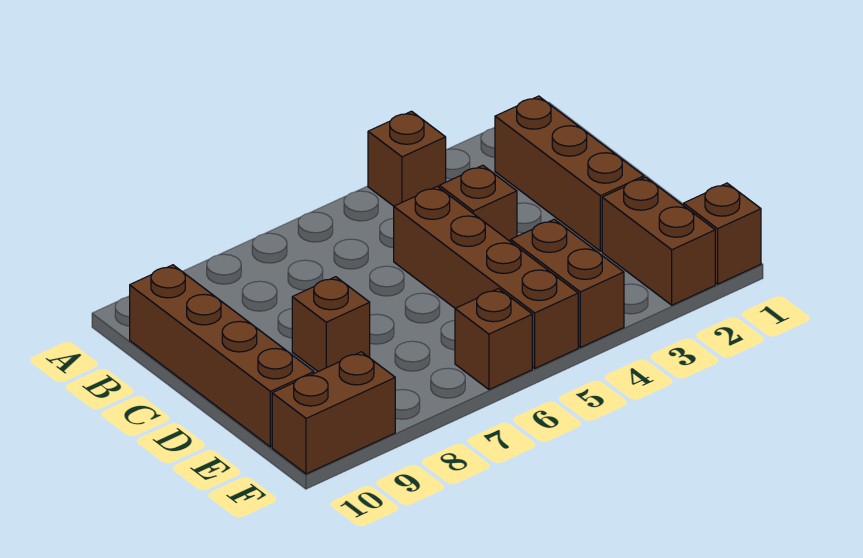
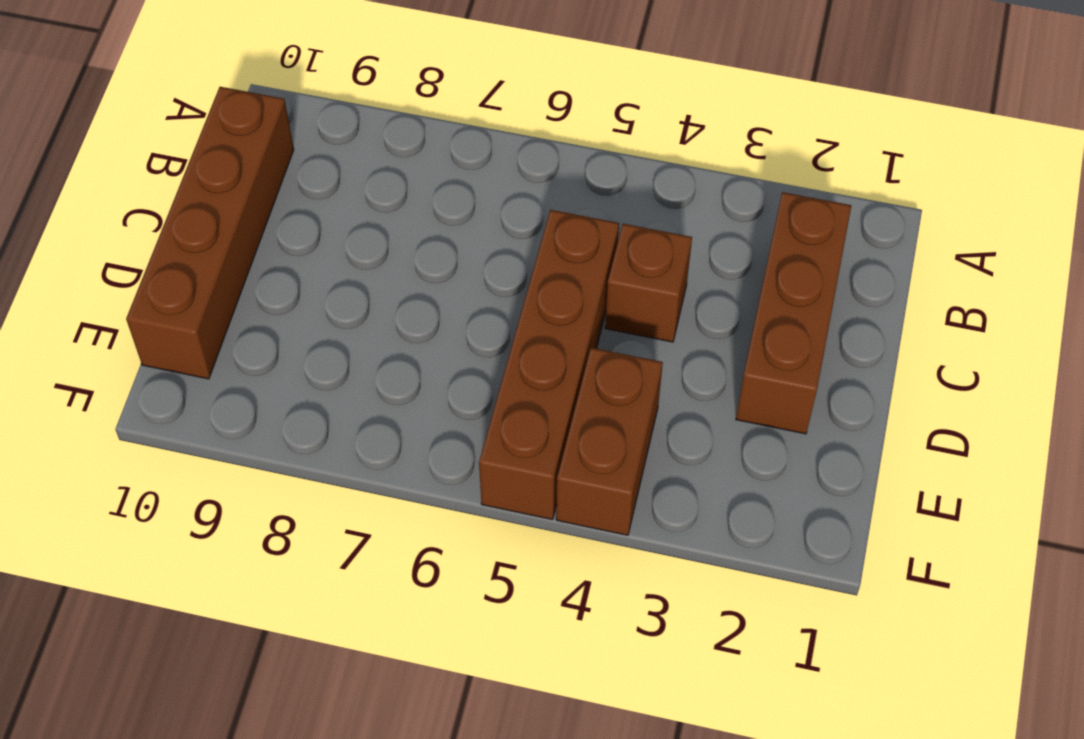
none -> brown brick A4 level 1
none -> brown brick D8 level 1

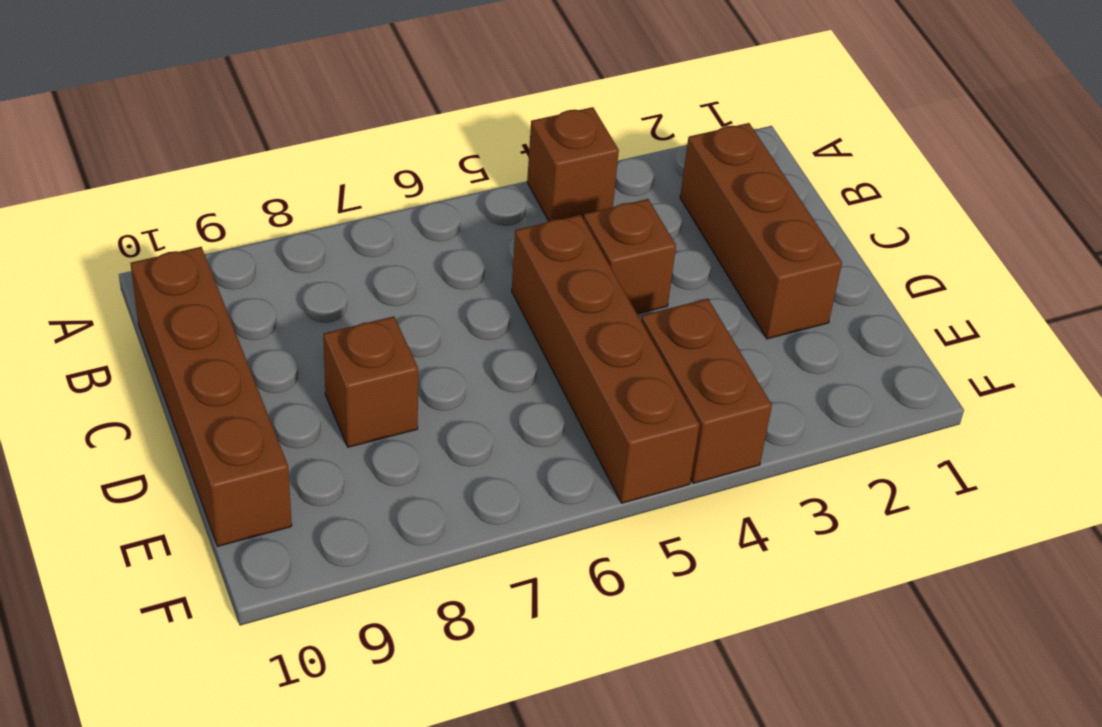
none -> brown brick E2:F2 level 1
none -> brown brick F1 level 1

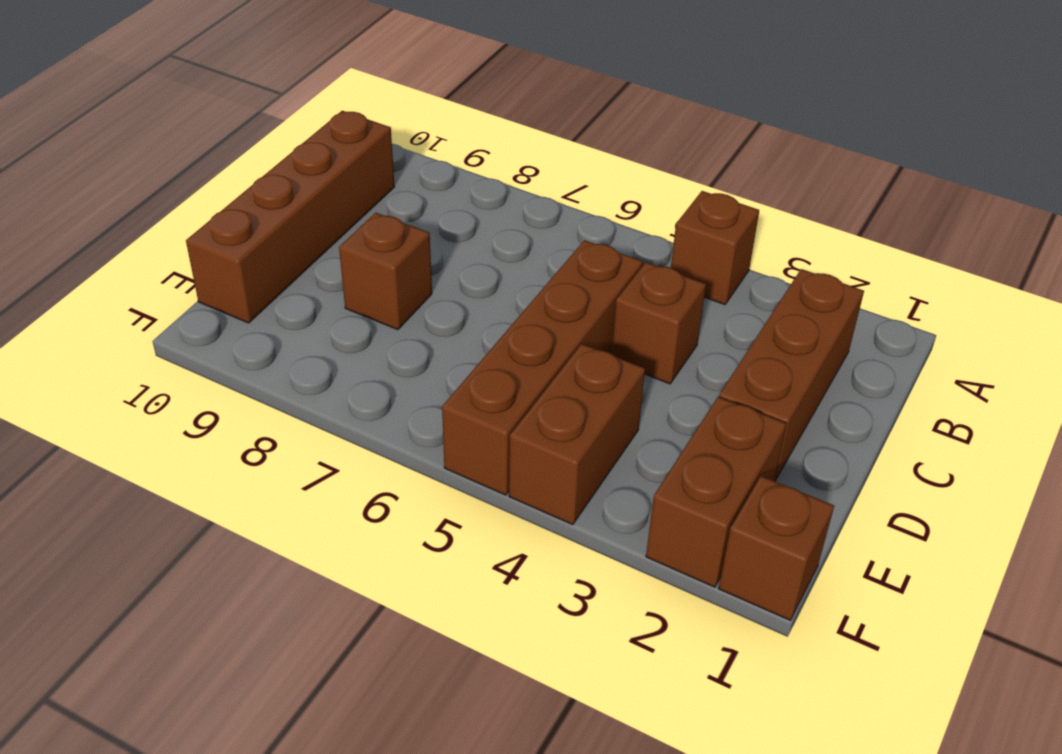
none -> brown brick F6 level 1
none -> brown brick F9:F10 level 1

